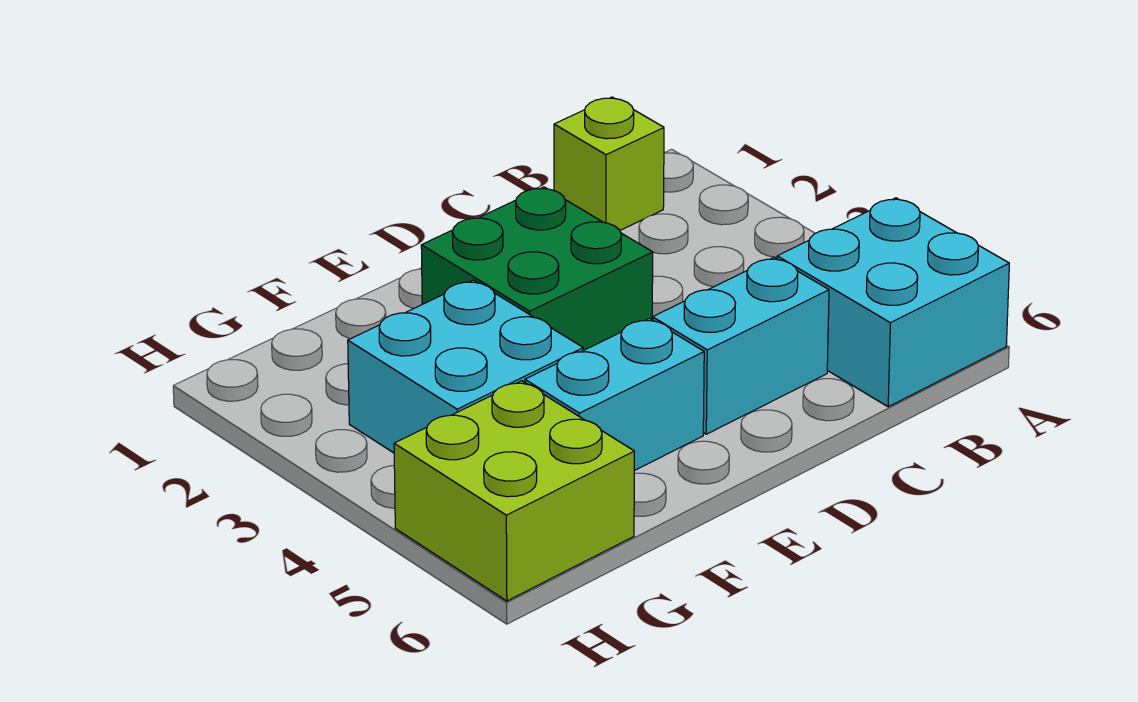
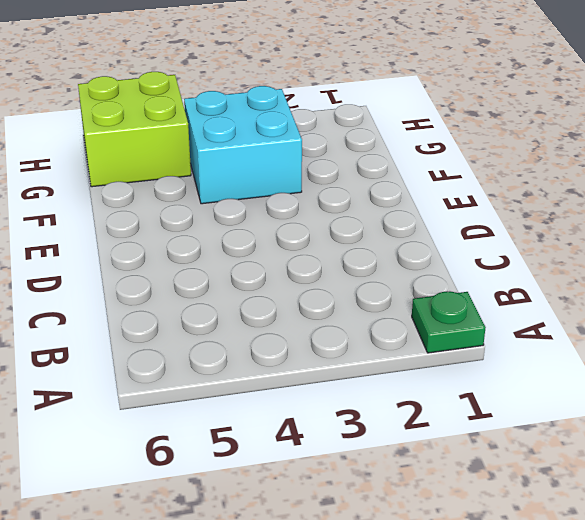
green plate A1 level 1 -> none
none -> cyan brick A5:B6 level 1
none -> lime brick B1 level 1

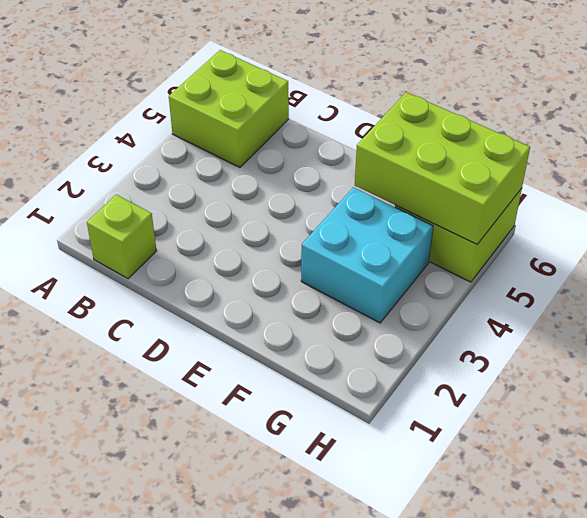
lime brick A5:B6 level 1 -> cyan brick A5:B6 level 1
lime brick F5:H6 level 2 -> none
none -> cyan brick C5:D5 level 1
none -> green brick D2:E3 level 1

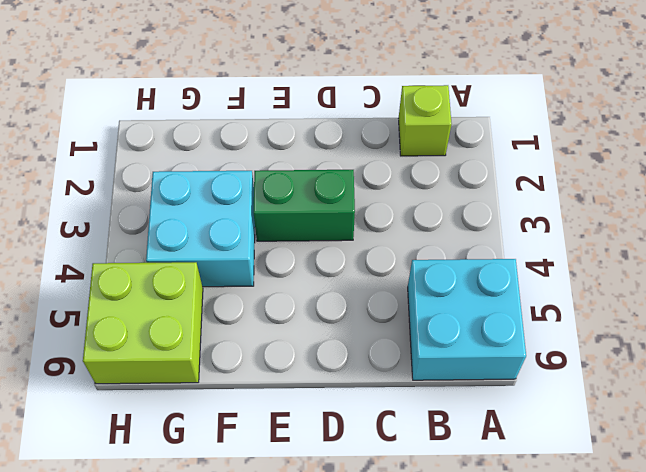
green brick D3:E3 level 1 -> green brick D2:E3 level 1
none -> cyan brick C5:D5 level 1
none -> cyan brick E5:F5 level 1

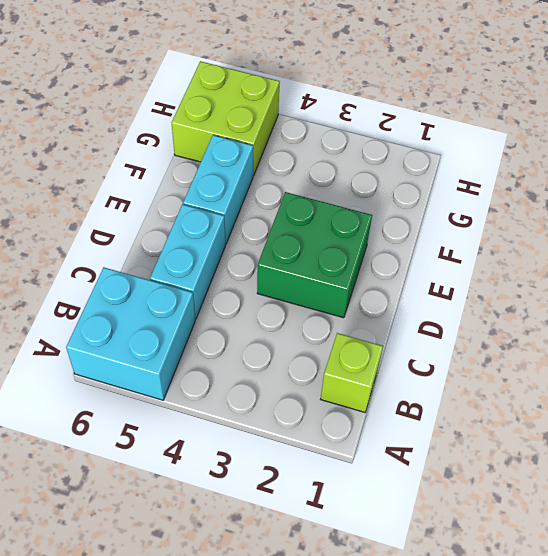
none -> cyan brick F3:G4 level 1

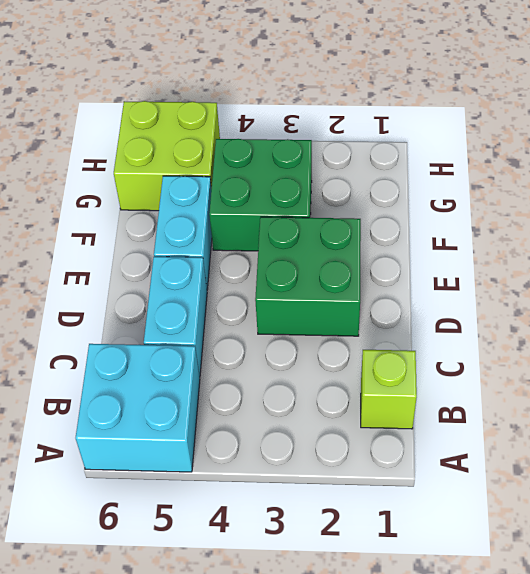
green brick F3:G4 level 1 -> cyan brick F3:G4 level 1

